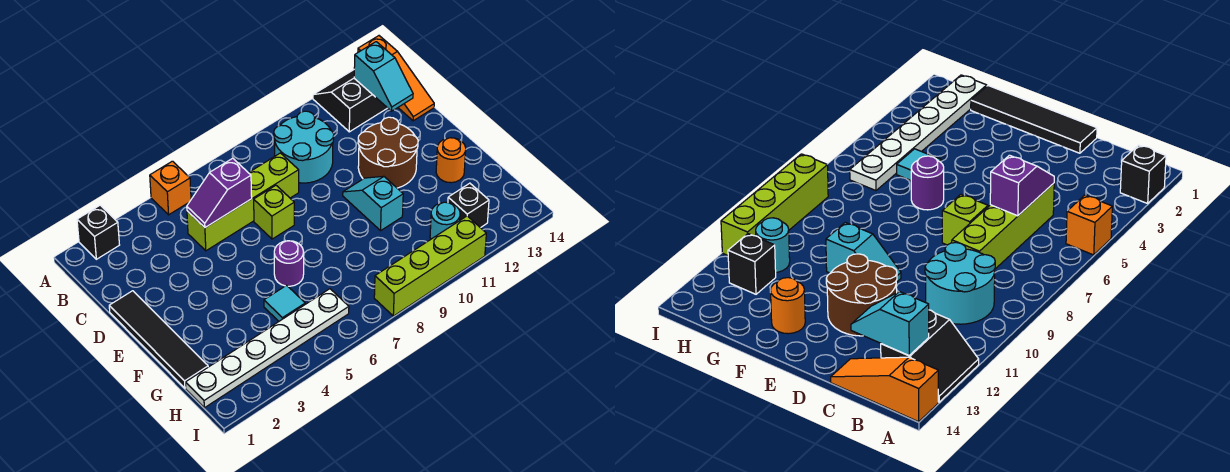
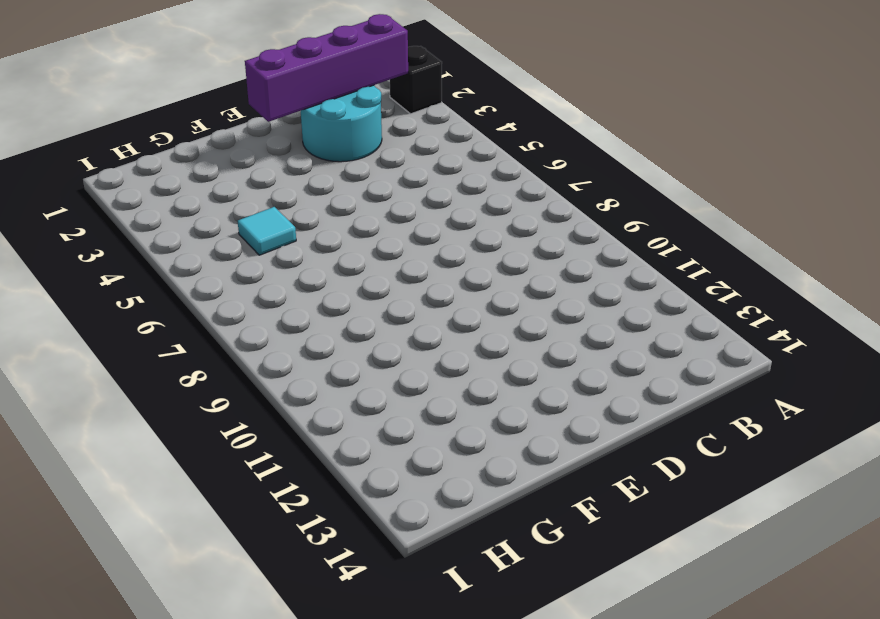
purple brick B2:E2 level 2 -> none
cyan round brick C2:D3 level 1 -> cyan round brick B9:C10 level 1
none -> orange brick A5 level 1
none -> black slope A12:B13 level 1 top B
none -> orange slope A14:C14 level 1 top A

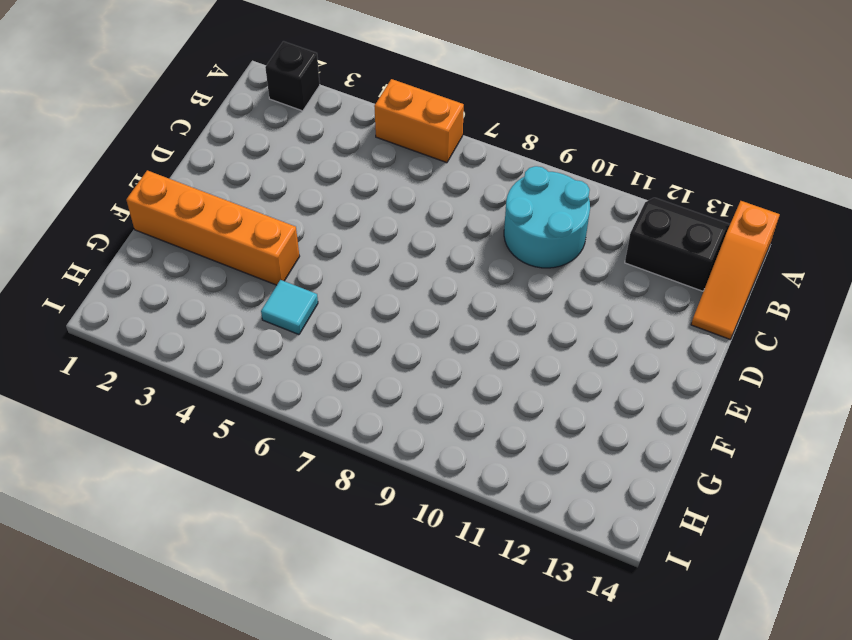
orange brick A5:A6 level 1 -> orange brick A5 level 1
orange brick F1:F4 level 1 -> black tile D1:G1 level 1
none -> lime brick C5:C8 level 1
none -> lime brick D7 level 1
none -> brown round brick D11:E12 level 1

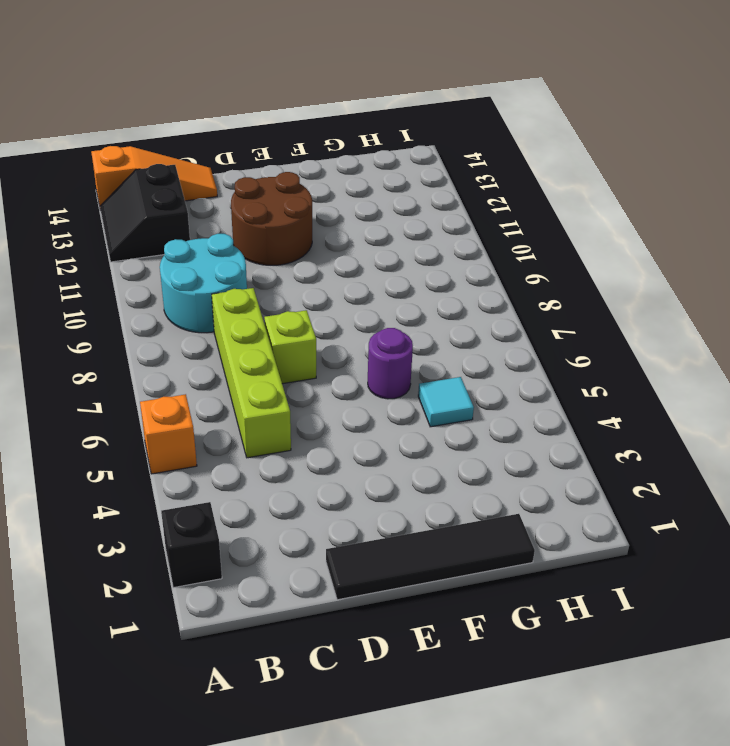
none -> cyan slope E10:F10 level 1 top F
none -> orange round brick F13 level 1
none -> white plate H1:H6 level 1

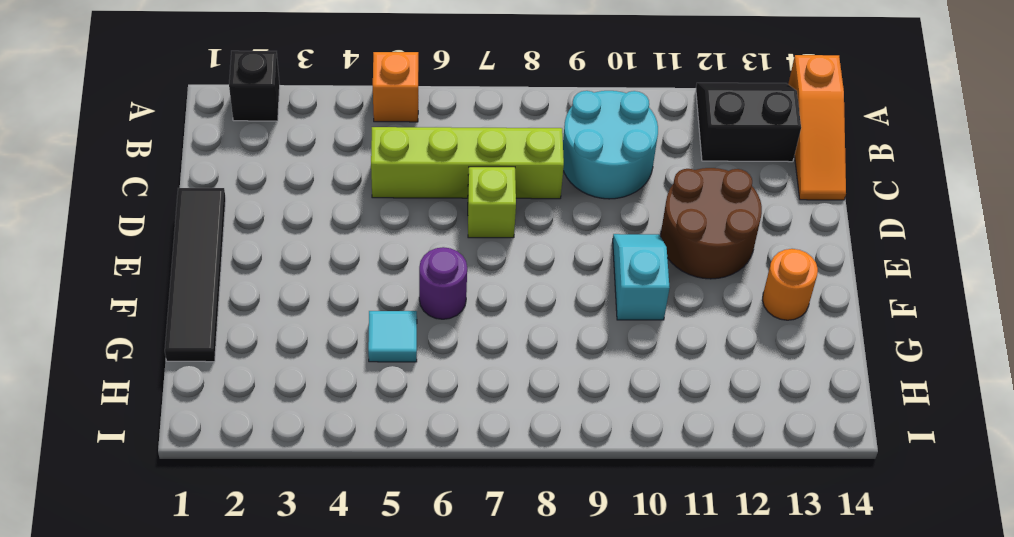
none -> white plate H1:H6 level 1
none -> cyan round brick H11 level 1
none -> black brick H12 level 1

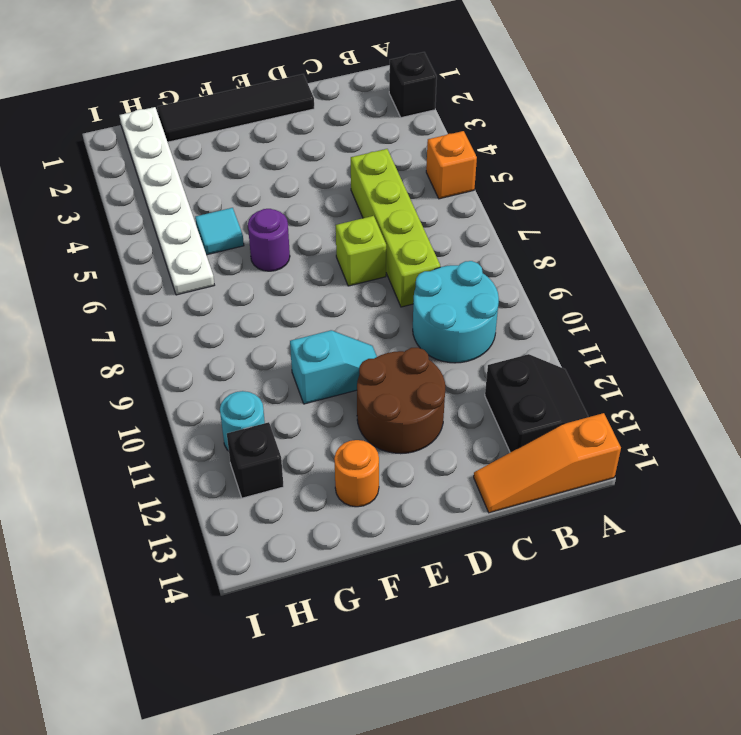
none -> lime brick I8:I11 level 1
none -> cyan slope B13:C13 level 2 top B
none -> purple slope C5:C6 level 2 top 6

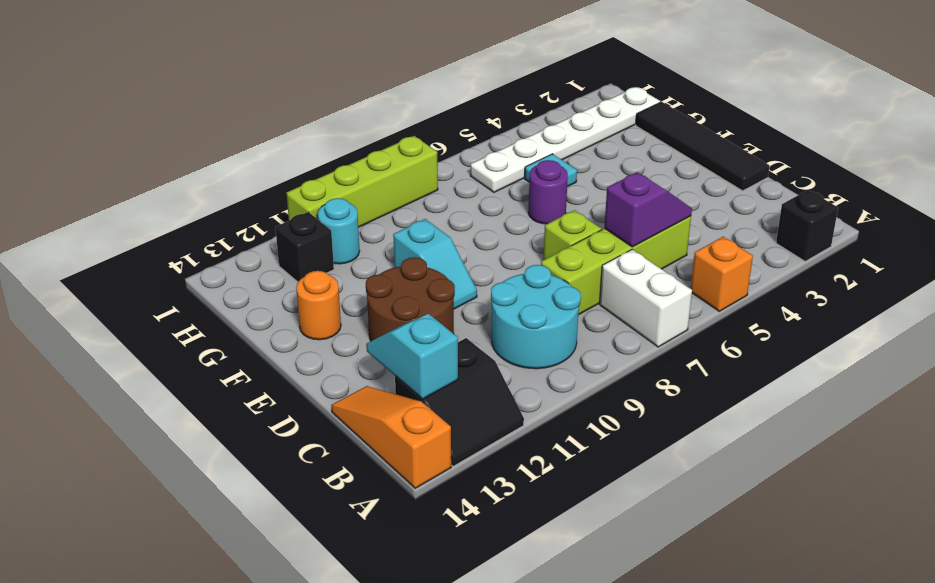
white brick A7:B7 level 1 -> none

